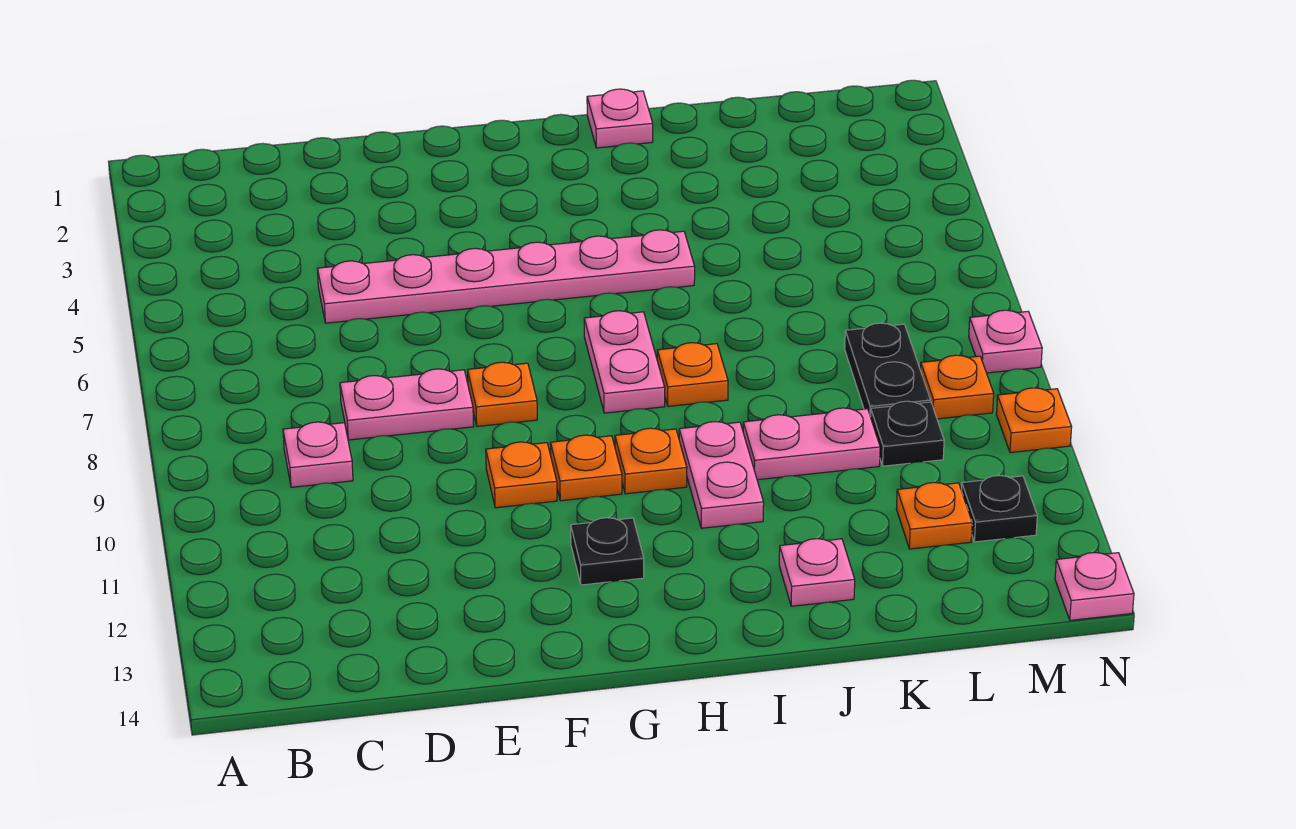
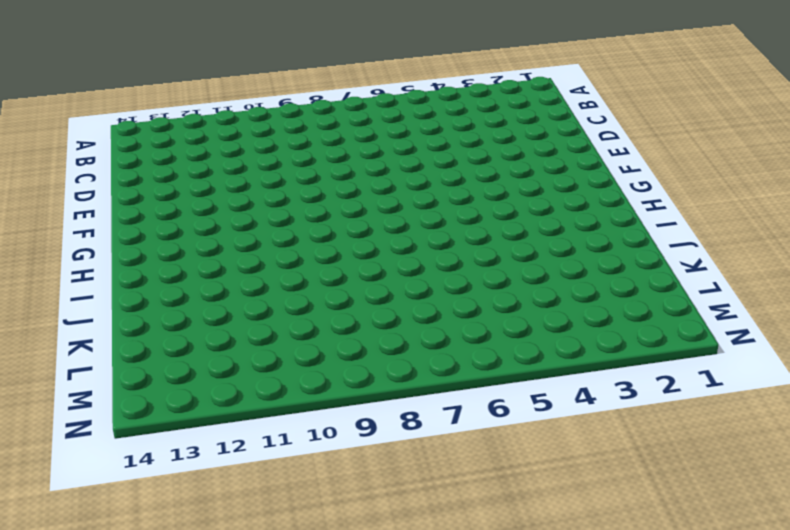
none -> pink plate C9 level 1
none -> pink plate D5:I5 level 1
none -> pink plate D8:E8 level 1

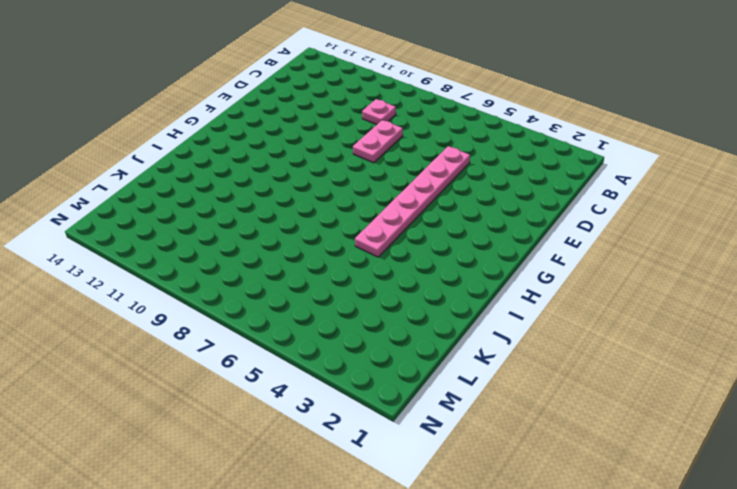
none -> orange plate F8 level 1
none -> orange plate F10 level 1
none -> orange plate G10 level 1

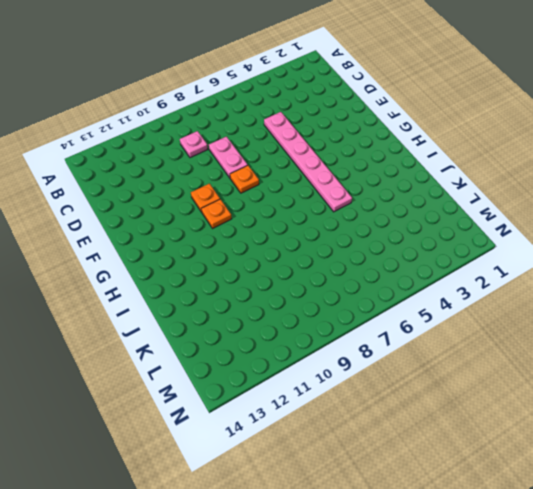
none -> black plate G12 level 1
none -> pink plate H7:H8 level 1
none -> orange plate H10 level 1

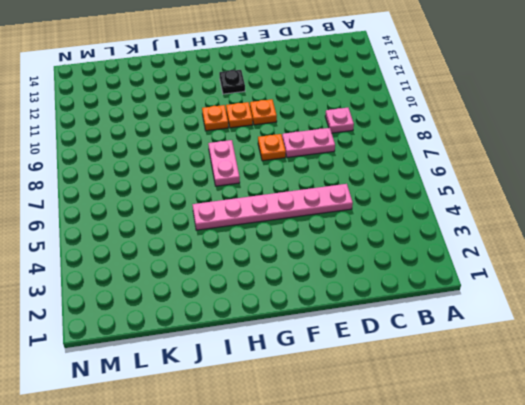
none -> pink plate I1 level 1
none -> orange plate I8 level 1
none -> pink plate I10:I11 level 1

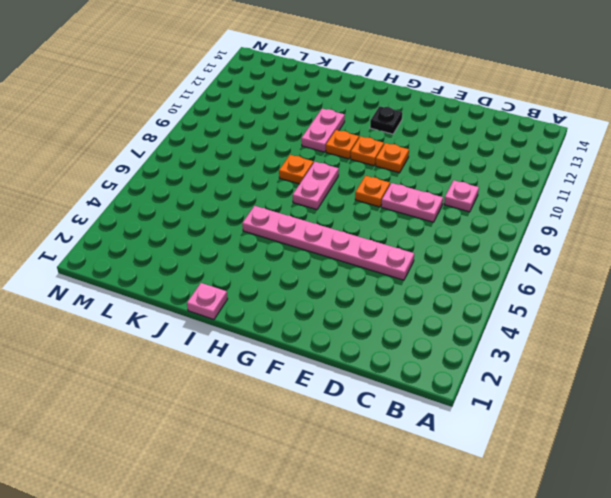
none -> pink plate J10:K10 level 1
none -> pink plate J13 level 1
none -> black plate L8:L9 level 1

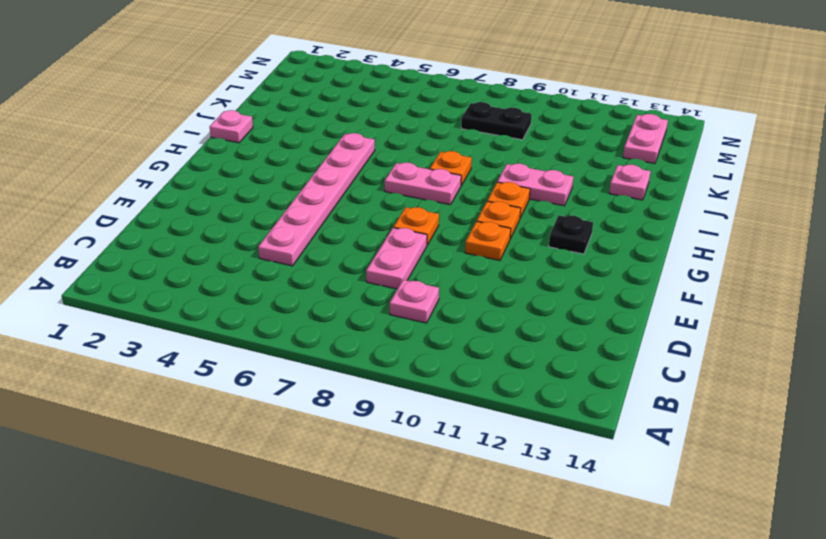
pink plate L13:M13 level 1 -> pink plate J10:K10 level 1
none -> black plate L10 level 1
none -> orange plate L12 level 1
none -> orange plate M9 level 1

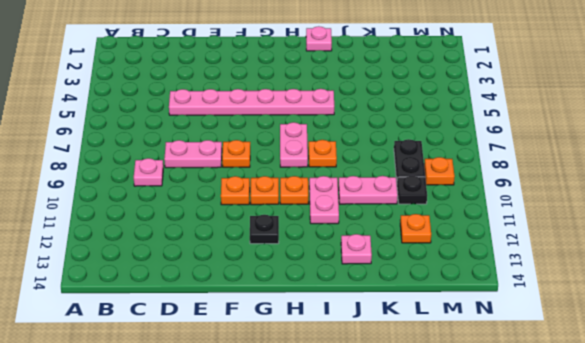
none -> black plate M12 level 1
none -> pink plate N8 level 1
none -> orange plate N10 level 1

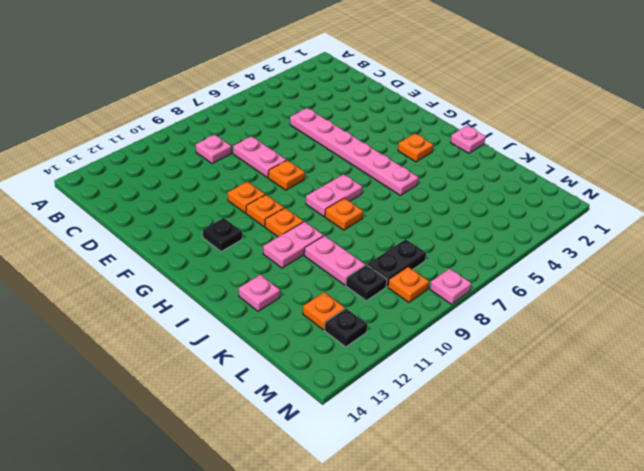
orange plate H3 level 1 -> orange plate N10 level 1
none -> pink plate N14 level 1

